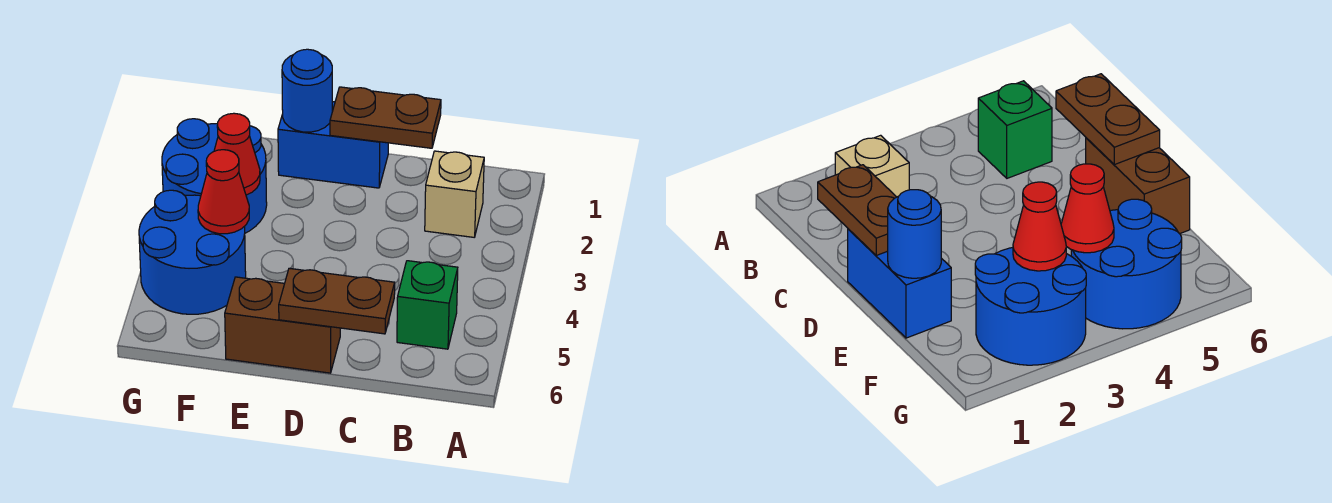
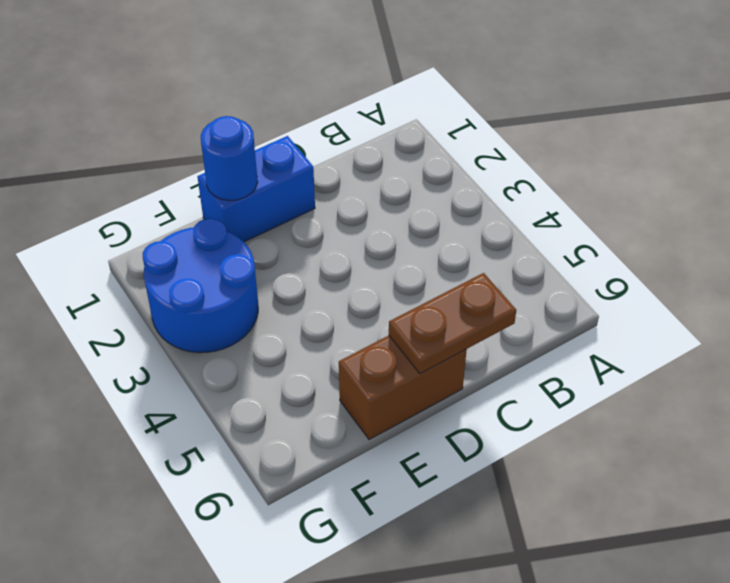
none -> tan brick B2 level 1
none -> green brick B5 level 1

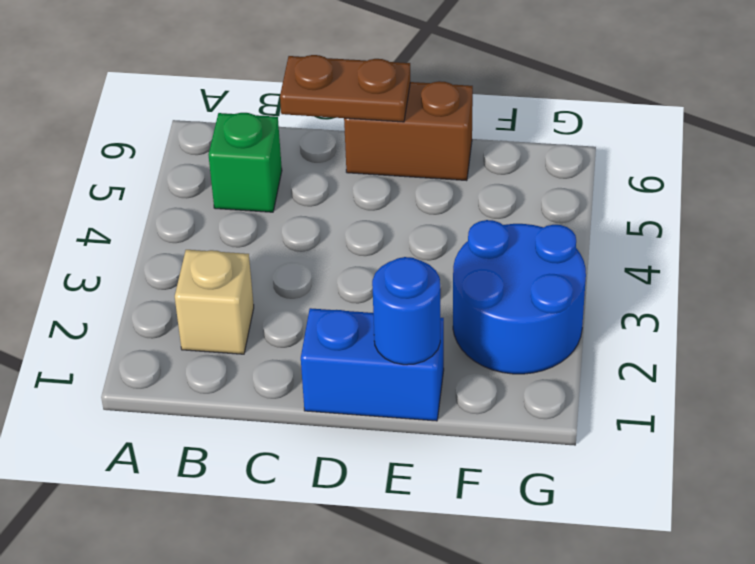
none -> blue round brick F4:G5 level 1
none -> brown plate C1:D1 level 2

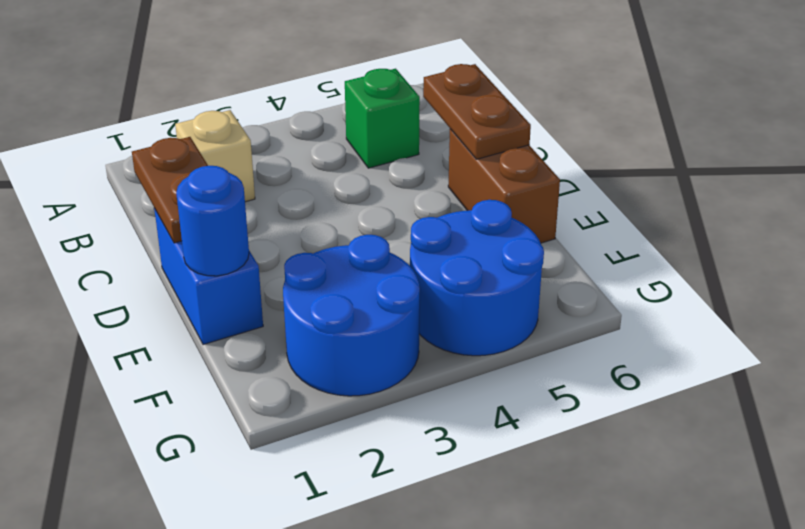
none -> red cone F3 level 2
none -> red cone F4 level 2

